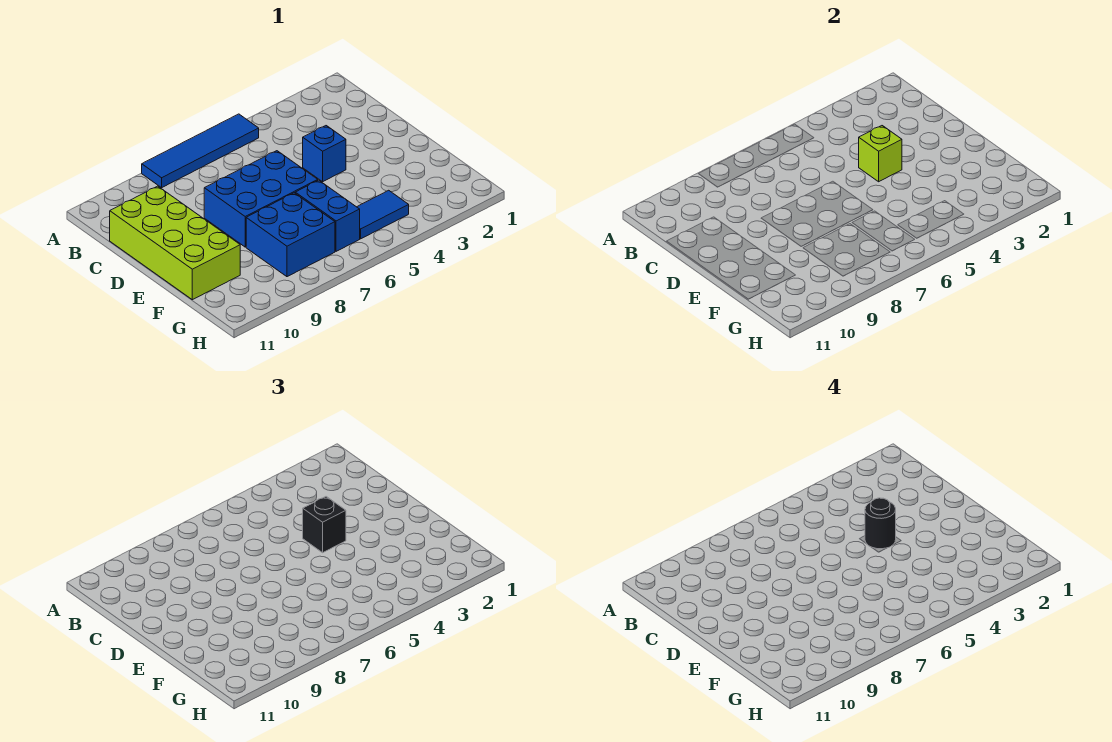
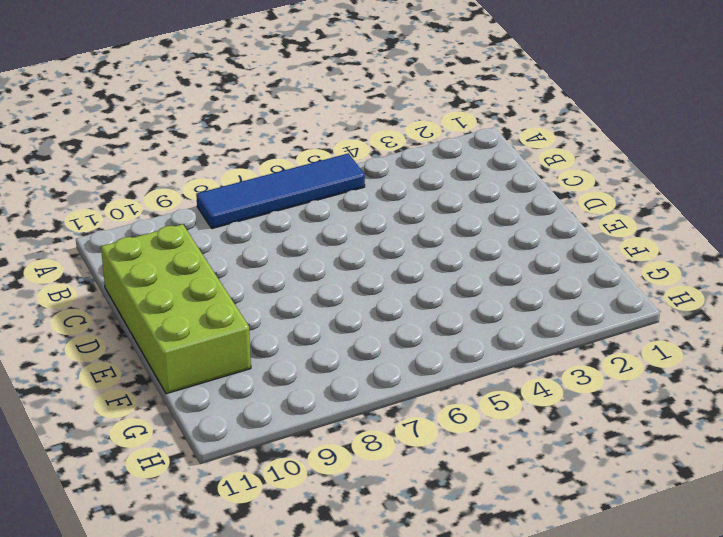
none -> blue brick D4 level 1
none -> blue brick D6:E8 level 1

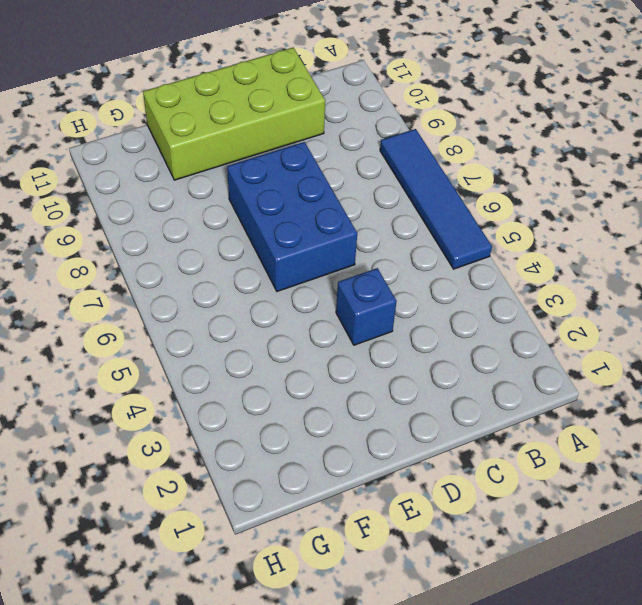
none -> blue brick F6:G6 level 1
none -> blue brick F7:G8 level 1

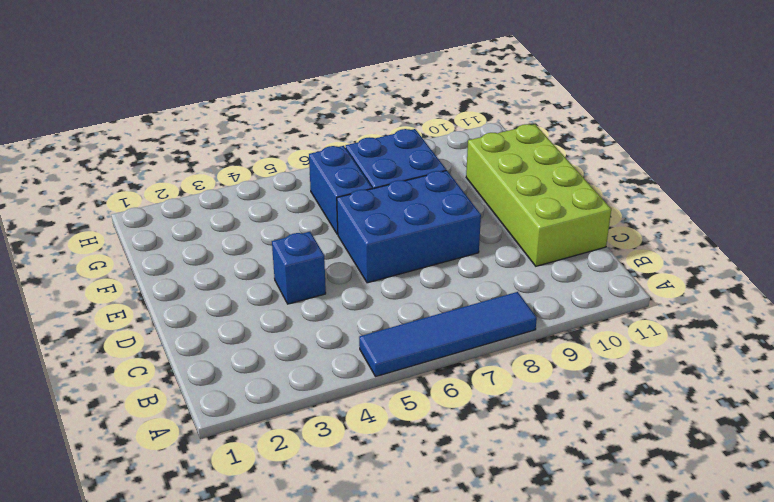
none -> blue tile G4:G5 level 1
none -> lime brick D4 level 2

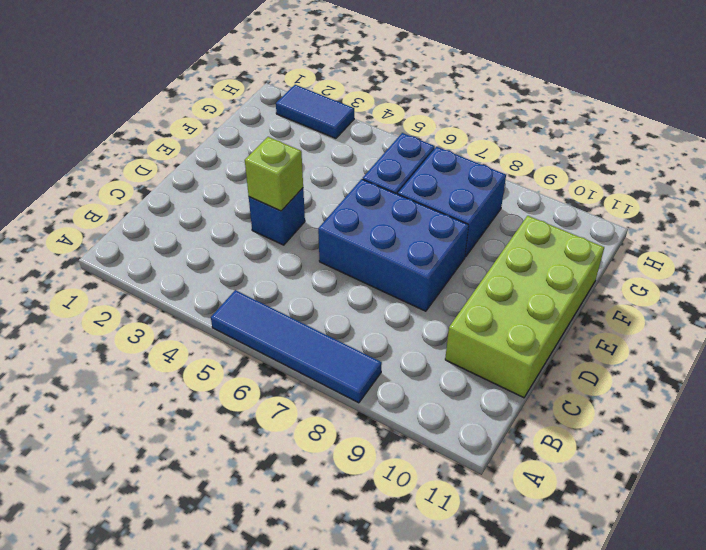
blue tile H2:H3 level 1 -> blue tile G4:G5 level 1
none -> black brick D4 level 3
none -> black round brick D4 level 4

